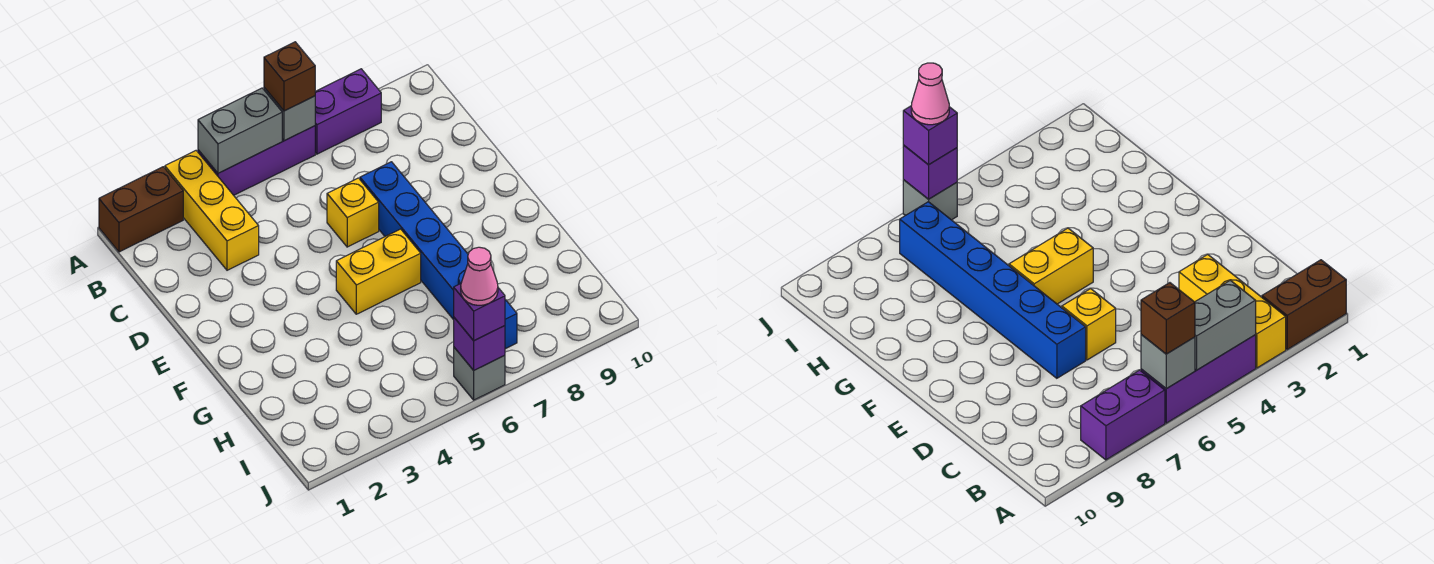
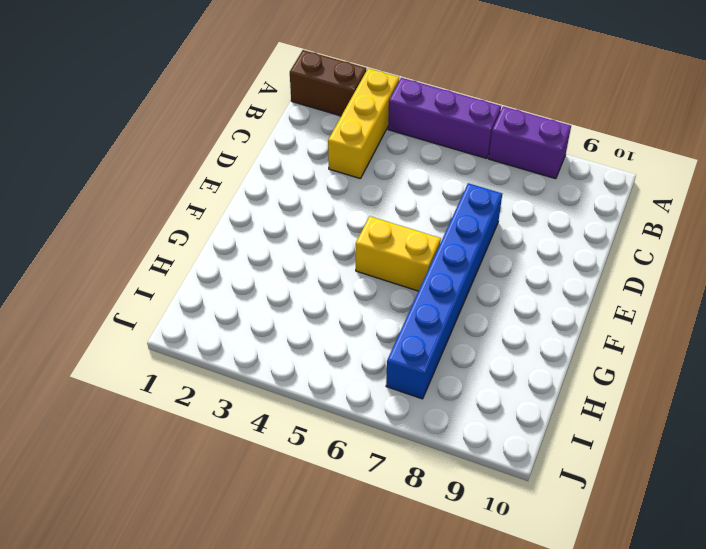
none -> yellow brick D6 level 1
none -> grey brick J6 level 1
none -> grey brick A4:A5 level 2

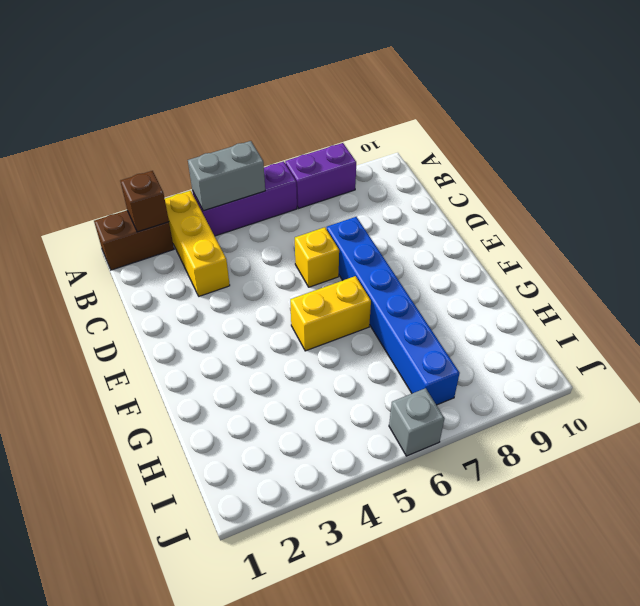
brown brick A2 level 2 -> brown brick A6 level 3
none -> grey brick A6 level 2
none -> purple brick J6 level 2
none -> purple brick J6 level 3

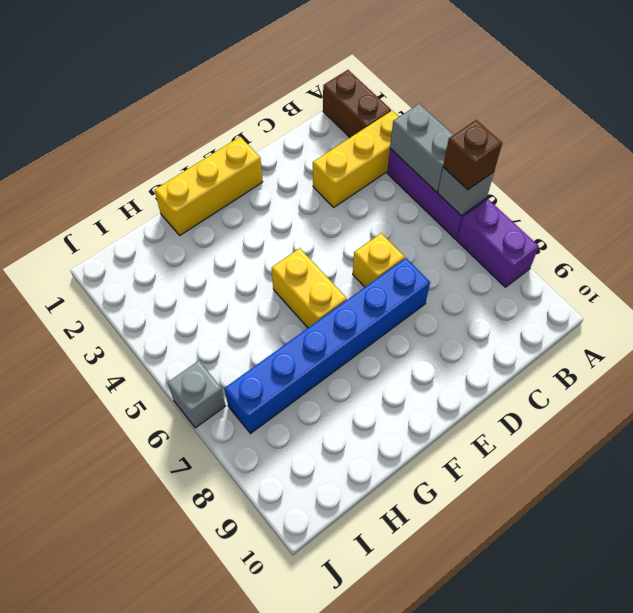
yellow brick E1:G1 level 1 -> none
none -> purple brick J6 level 2
none -> purple brick J6 level 3
none -> pink cone J6 level 4

